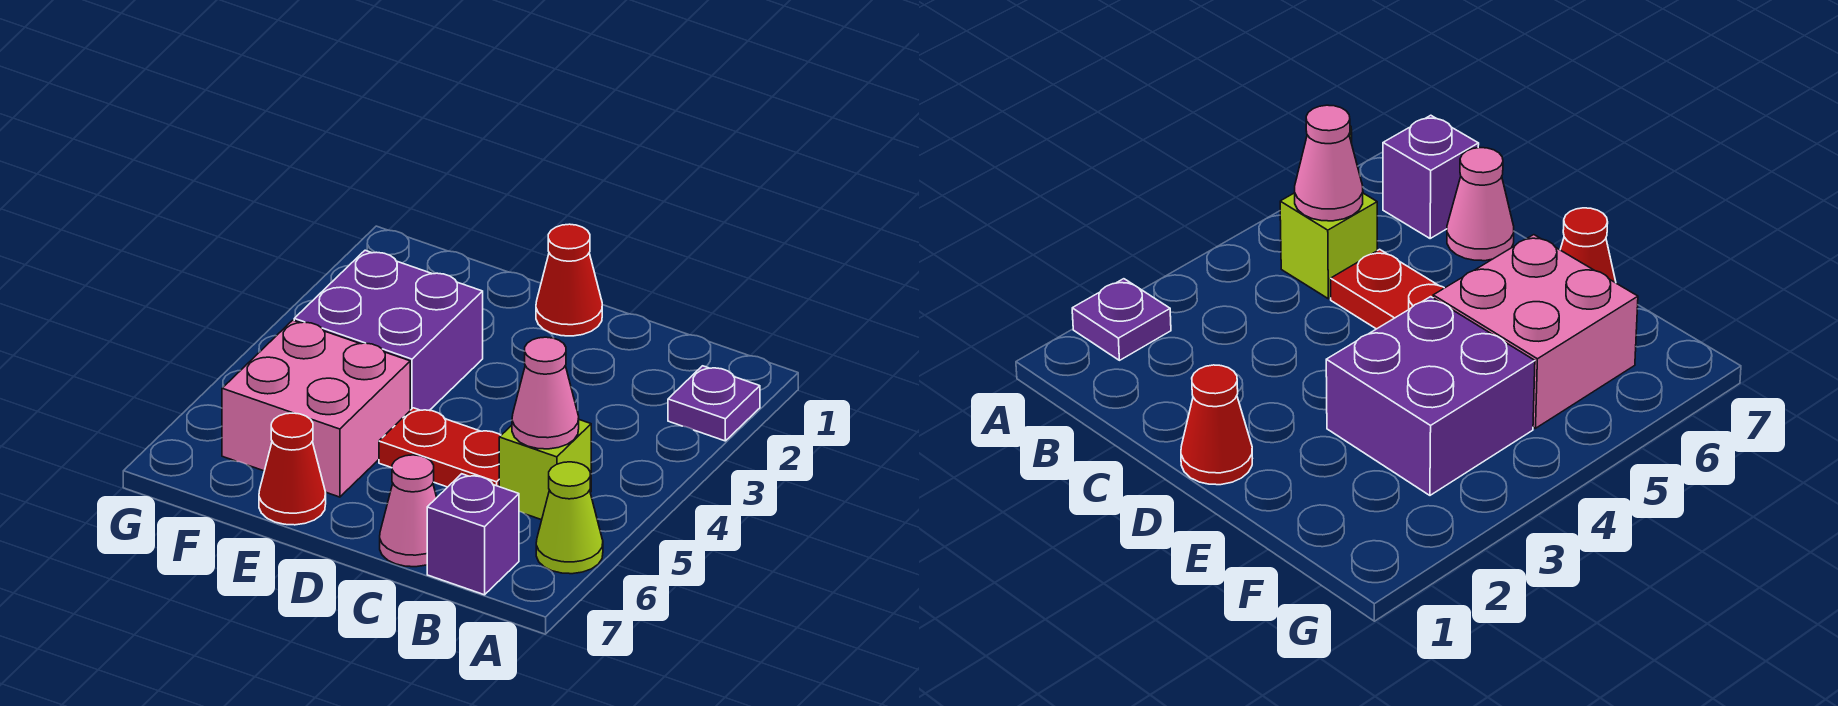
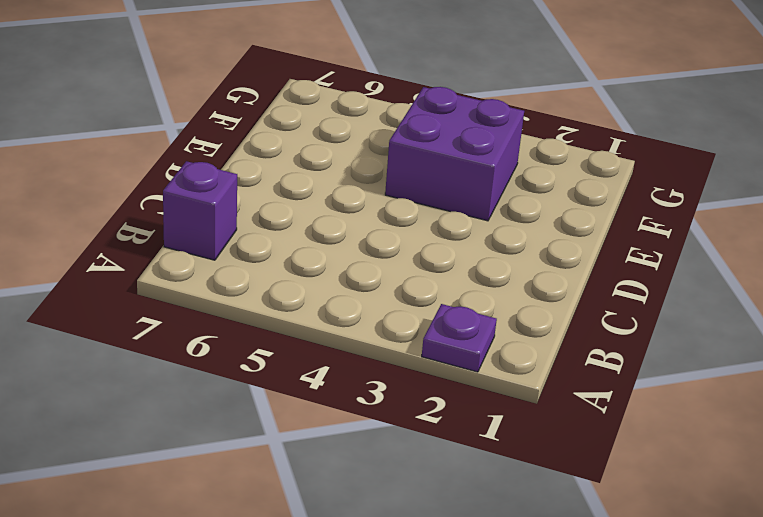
none -> lime cone A6 level 1
none -> lime brick B5 level 1

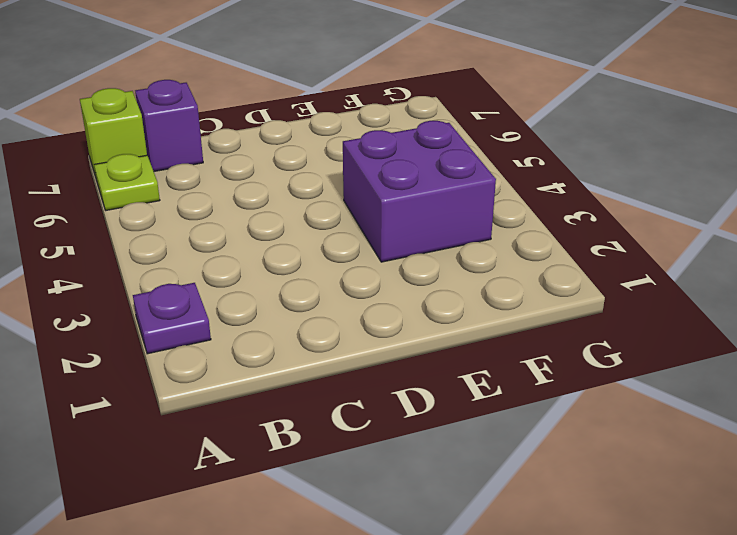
lime plate A6 level 1 -> lime cone A6 level 1
lime brick A7 level 1 -> lime brick B5 level 1
none -> red plate C5:D5 level 1
none -> pink cone C7 level 1

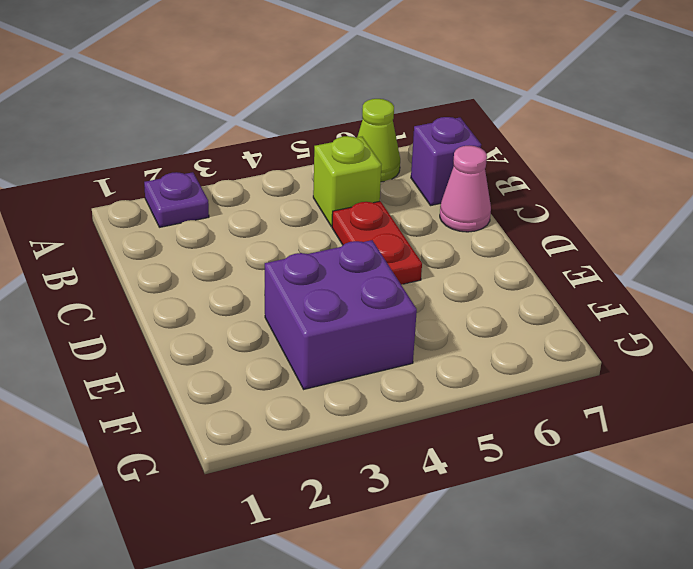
none -> red cone D1 level 1
none -> pink brick E5:F6 level 1

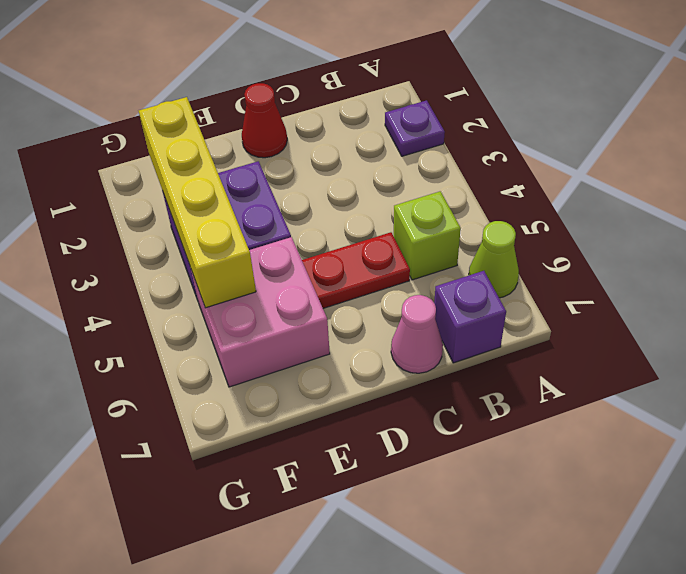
yellow brick F2:F5 level 2 -> none
none -> red cone E7 level 1
none -> pink cone B5 level 2

